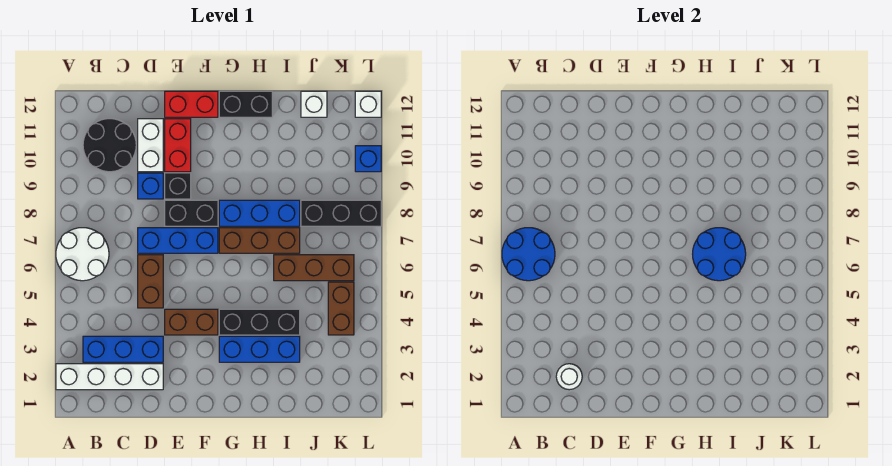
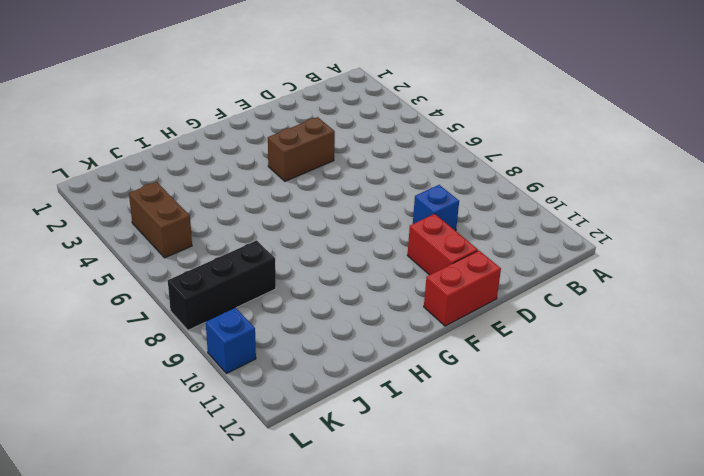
none -> white brick A2:D2 level 1
none -> white round brick A6:B7 level 1
none -> blue brick B3:D3 level 1

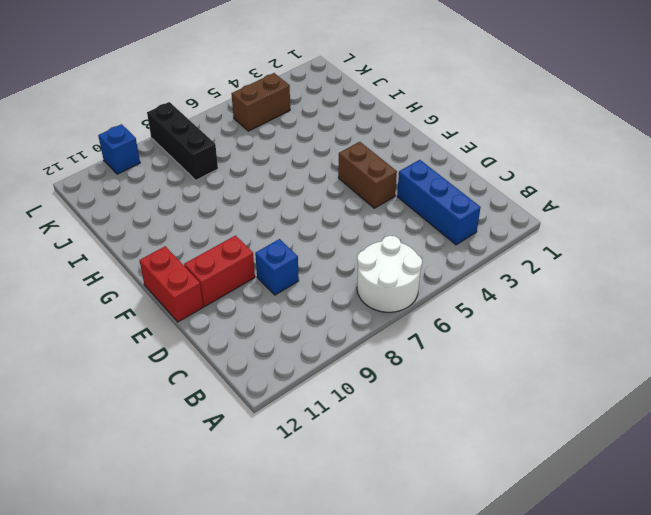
none -> white brick A2:D2 level 1
none -> black round brick B10:C11 level 1
none -> brown brick D5:D6 level 1

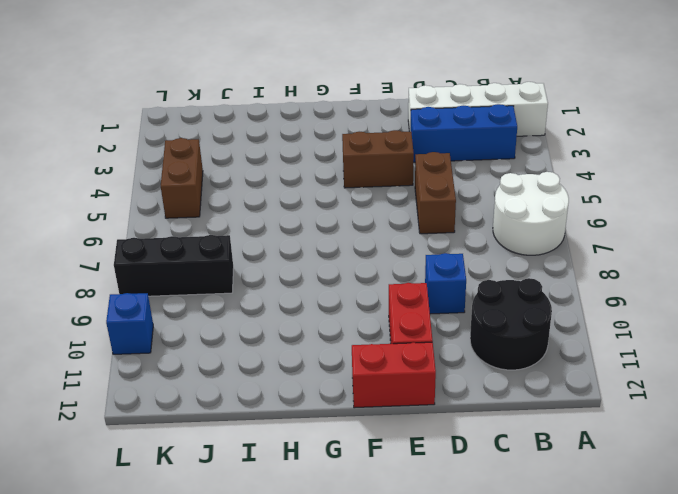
none -> blue brick D7:F7 level 1
none -> white brick D10:D11 level 1
none -> black brick E8:F8 level 1

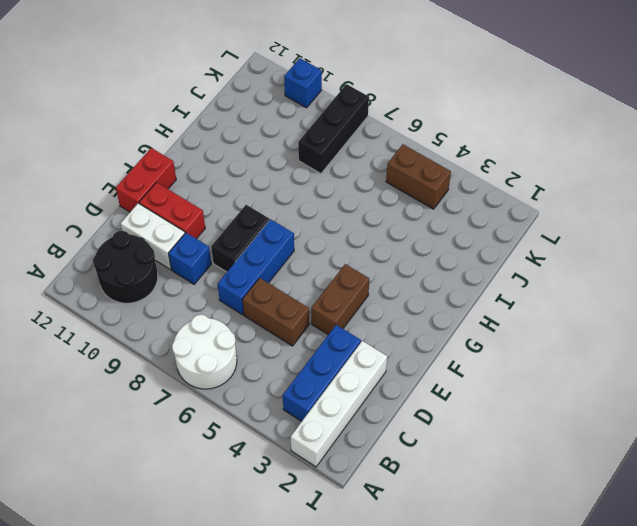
none -> black brick E9 level 1
none -> blue brick G3:I3 level 1
none -> black brick G4:I4 level 1

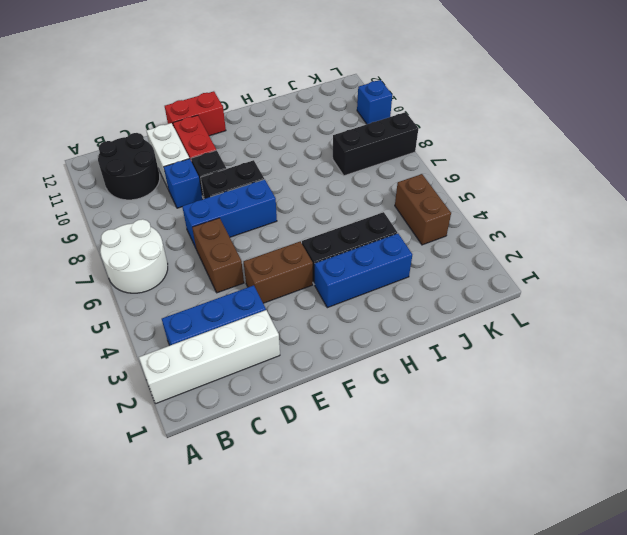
none -> brown brick G7:I7 level 1
none -> blue brick G8:I8 level 1
none -> black brick G12:H12 level 1

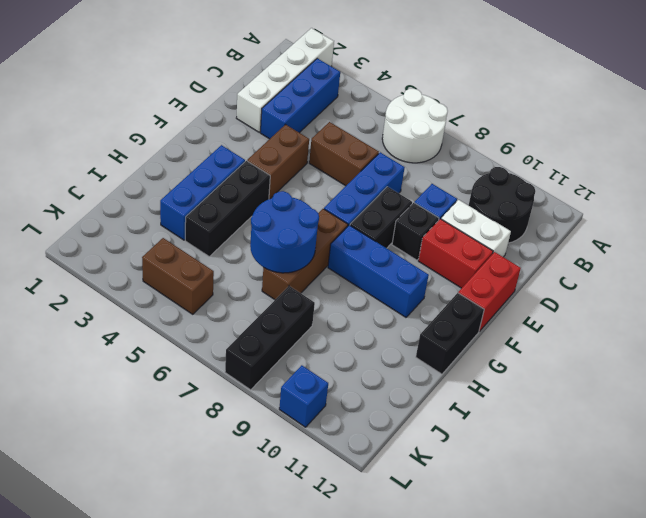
blue brick G8:G10 level 1 -> blue brick G8:I8 level 1
none -> brown brick I6:K6 level 1
none -> white brick J12 level 1
none -> white brick L12 level 1

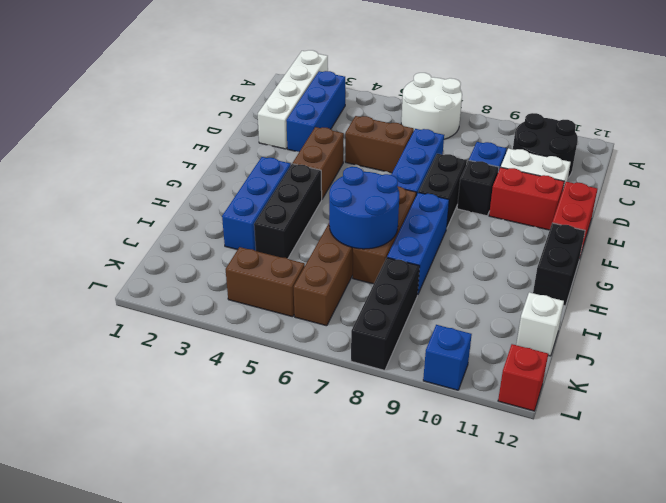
red brick L12 level 1 -> white brick L12 level 1
none -> blue round brick A6:B7 level 2
none -> white round brick C2 level 2

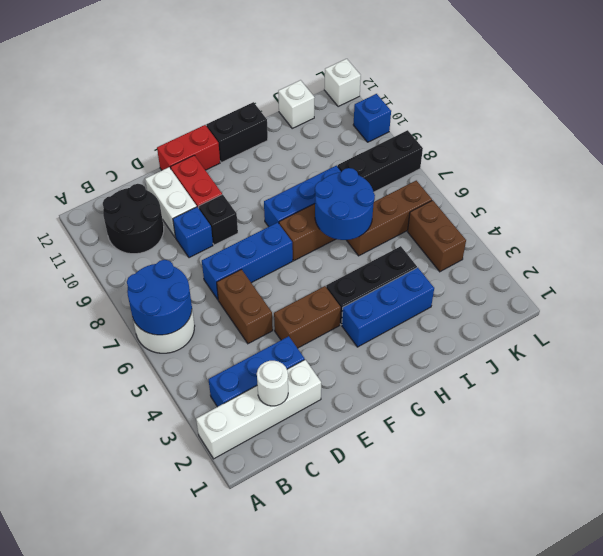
none -> black brick E8:F8 level 1

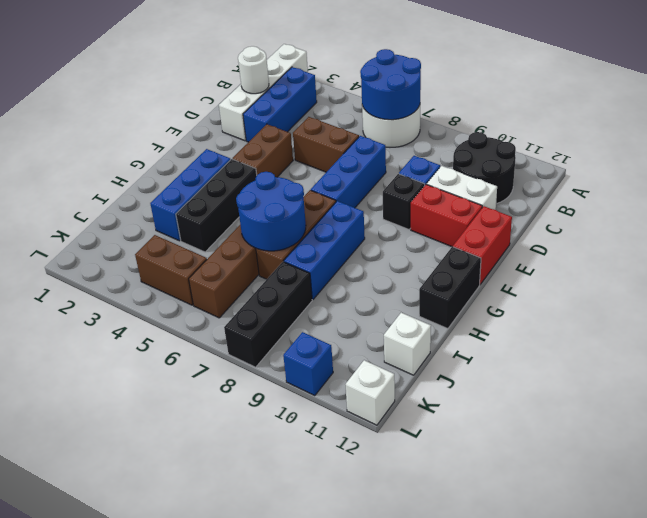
none -> black brick E8:F8 level 1

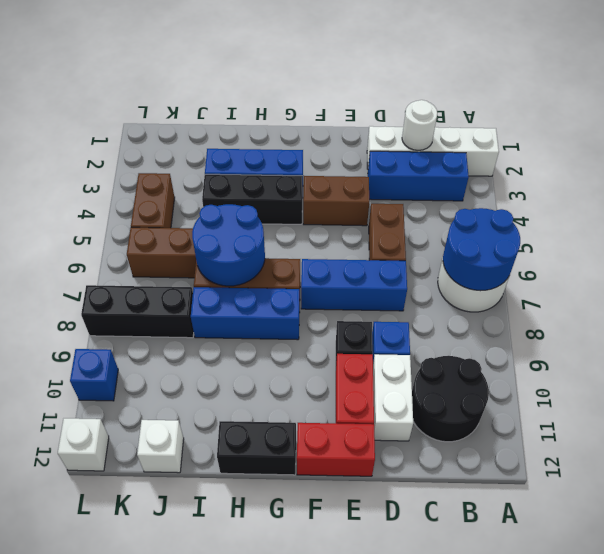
none -> black brick E8:F8 level 1

